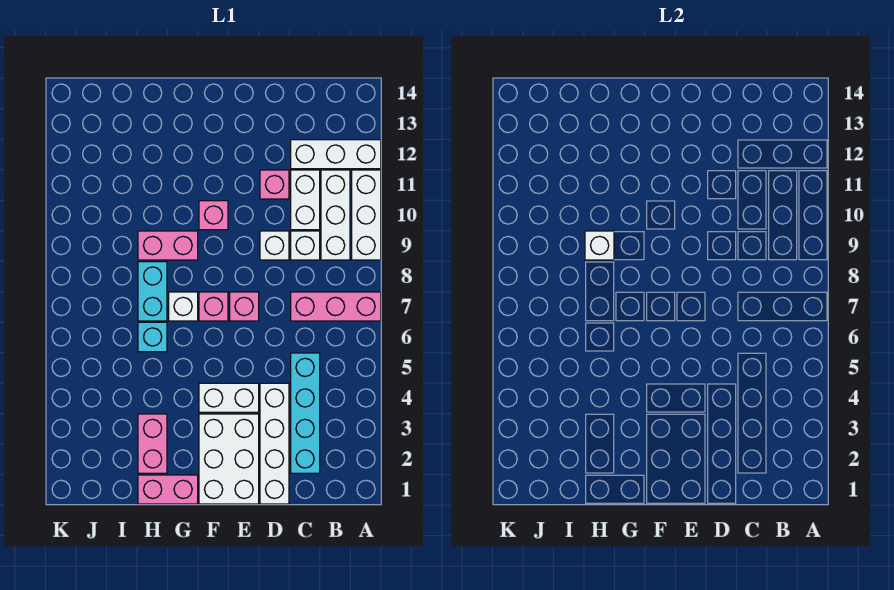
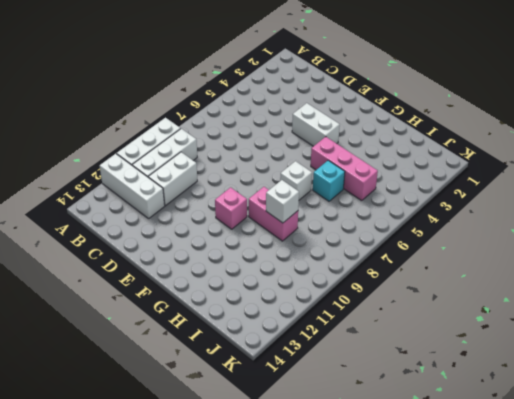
pink brick G5:I5 level 1 -> pink brick A7:C7 level 1
none -> cyan brick C2:C5 level 1
none -> white brick C9 level 1
none -> white brick D1:D4 level 1

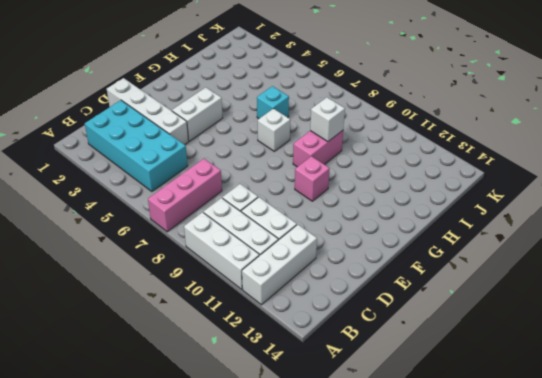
cyan brick B2:C5 level 1 -> cyan brick C2:C5 level 1
none -> white brick D9 level 1
none -> pink brick D11 level 1
none -> white brick E1:F3 level 1

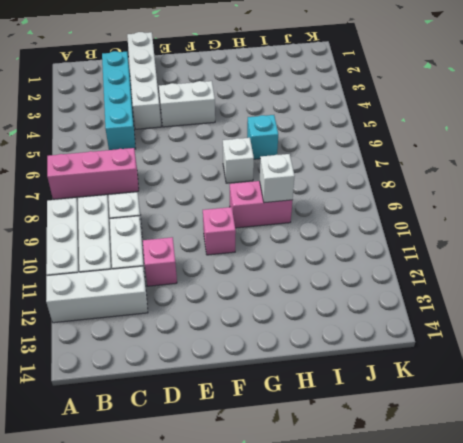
none -> white brick D9 level 1
none -> white brick E1:F3 level 1
none -> pink brick E7 level 1

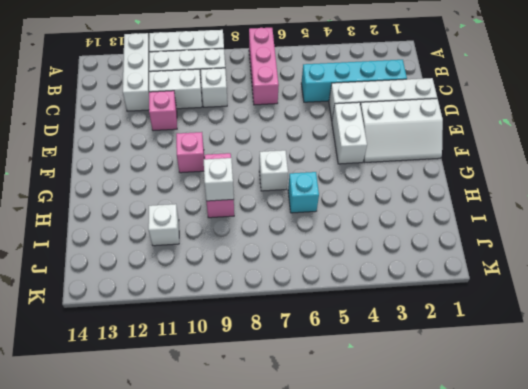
white slope E1:F3 level 1 top E -> white brick E1:F3 level 1
white brick I11 level 1 -> white brick D9 level 1
none -> pink brick E7 level 1
none -> pink brick F7 level 1
none -> pink brick G1:H1 level 1

